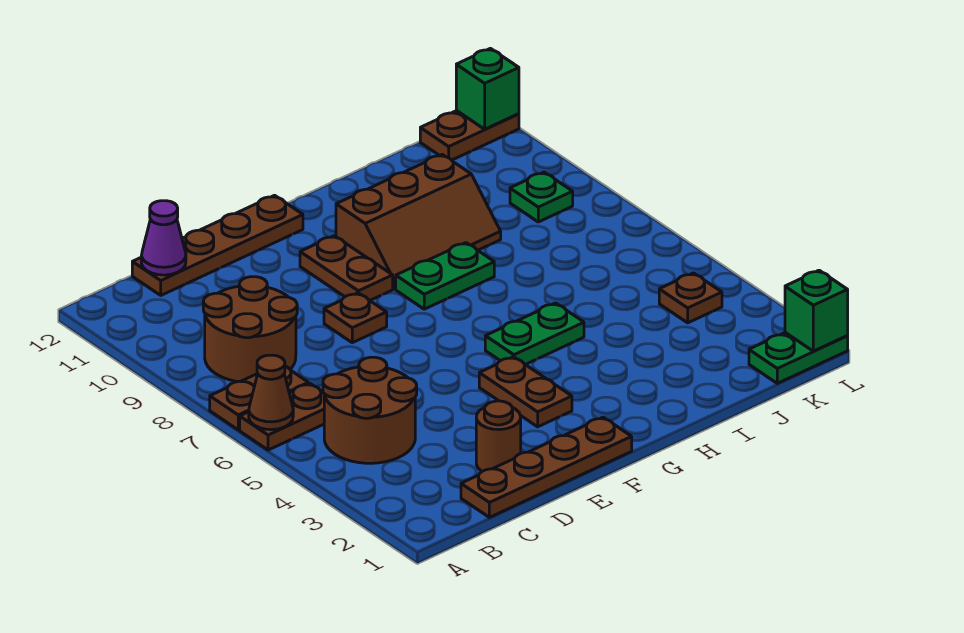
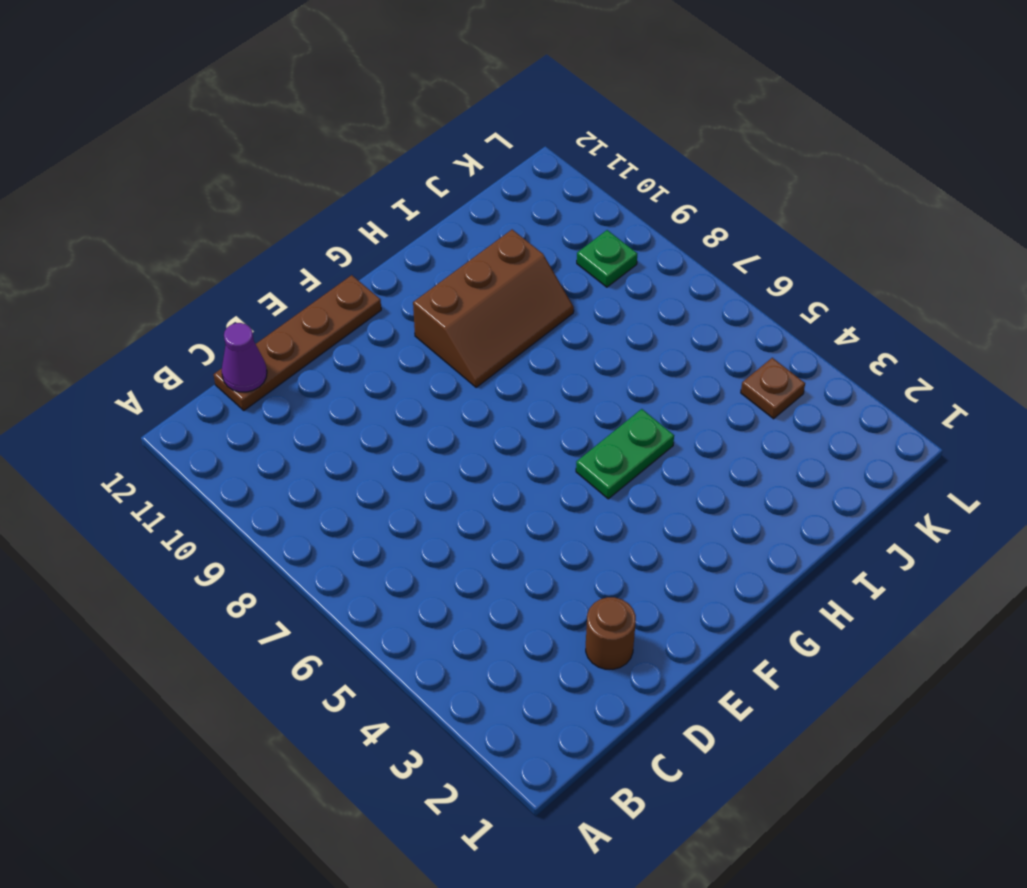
none -> brown plate A6:B6 level 1
none -> brown plate A7:B7 level 1
none -> brown round brick B4:C5 level 1

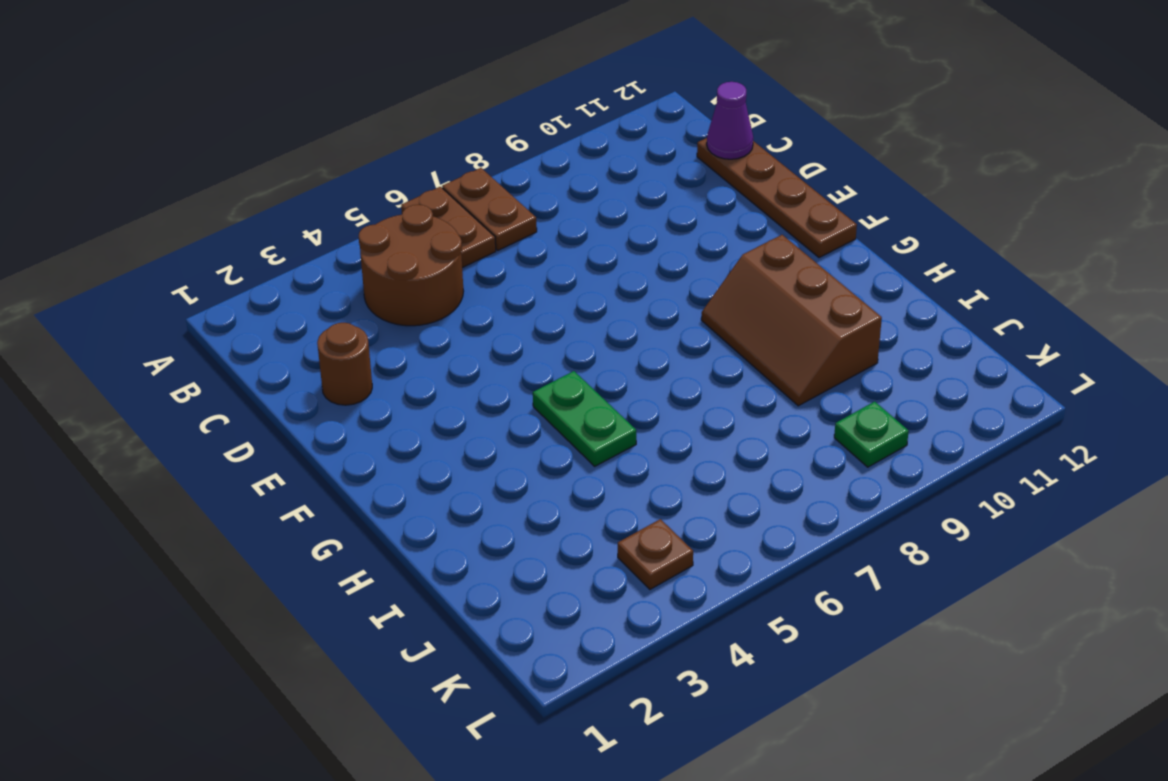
none -> brown round brick B8:C9 level 1
none -> brown plate C1:F1 level 1
none -> brown plate E8 level 1

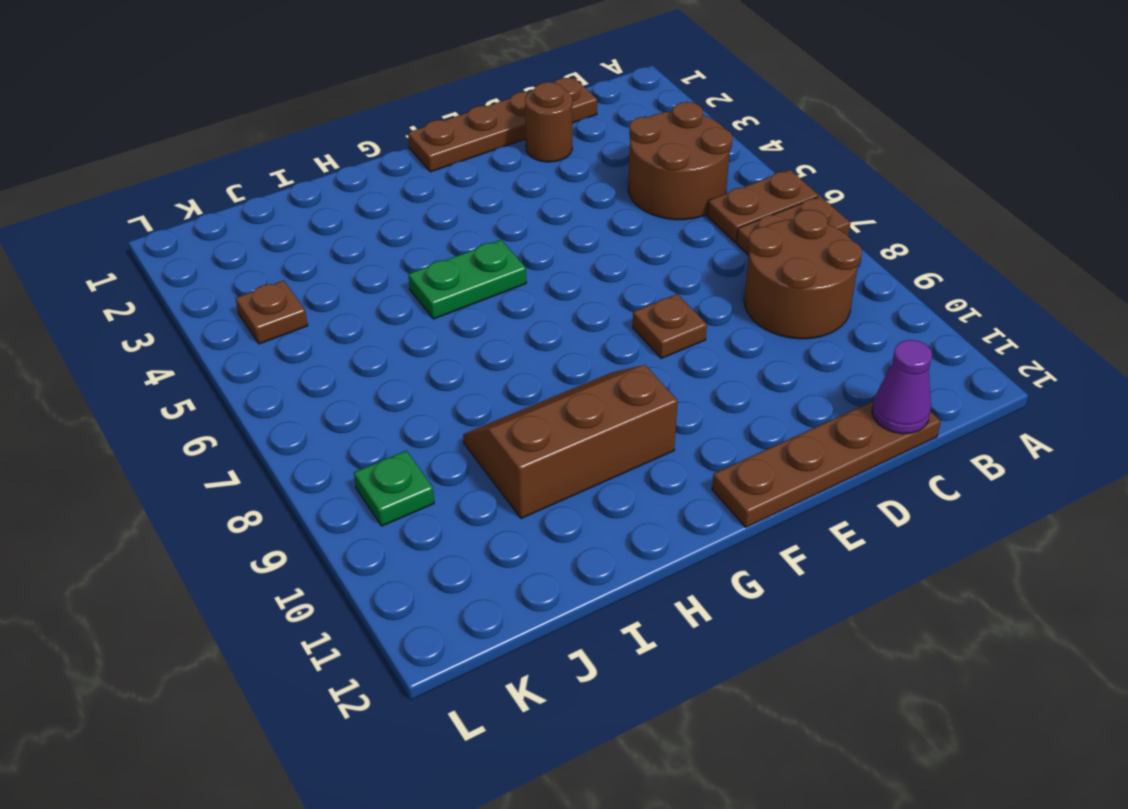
none -> brown plate F3:F4 level 1
none -> brown plate F9:F10 level 1
none -> green plate G8:H8 level 1

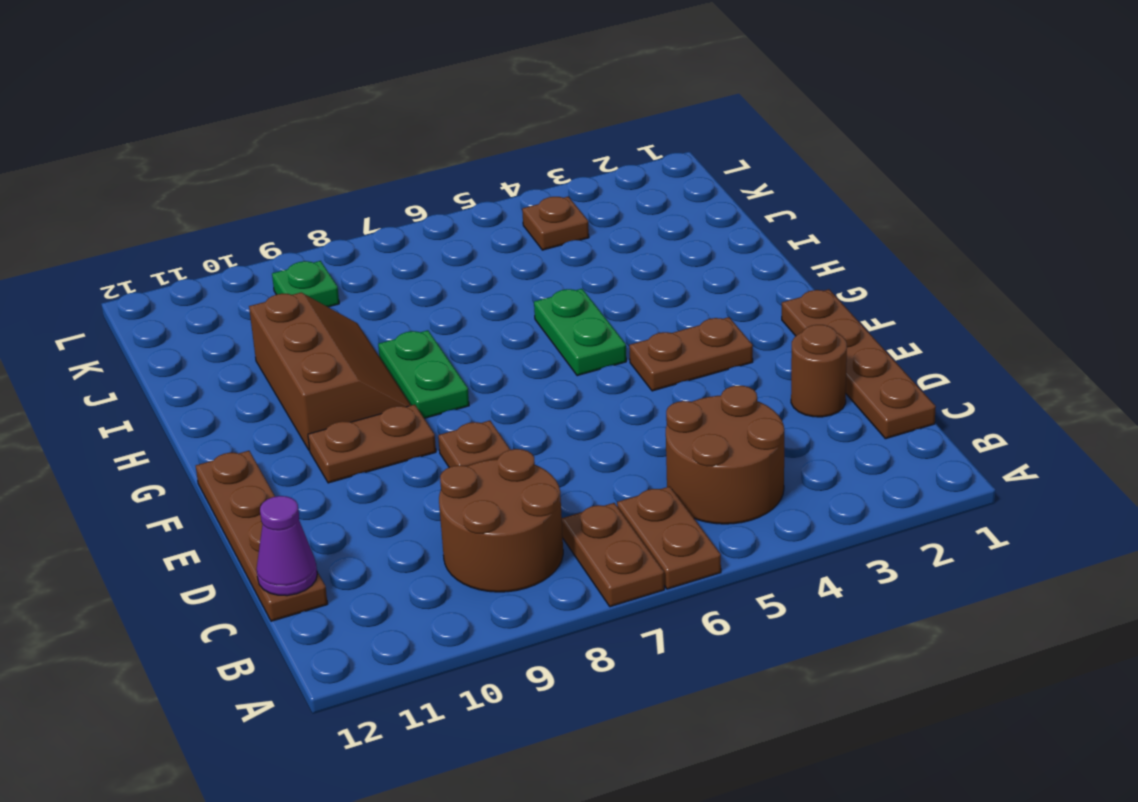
none -> green plate K1:L1 level 1
none -> brown plate K12:L12 level 1
none -> brown cone A6 level 2

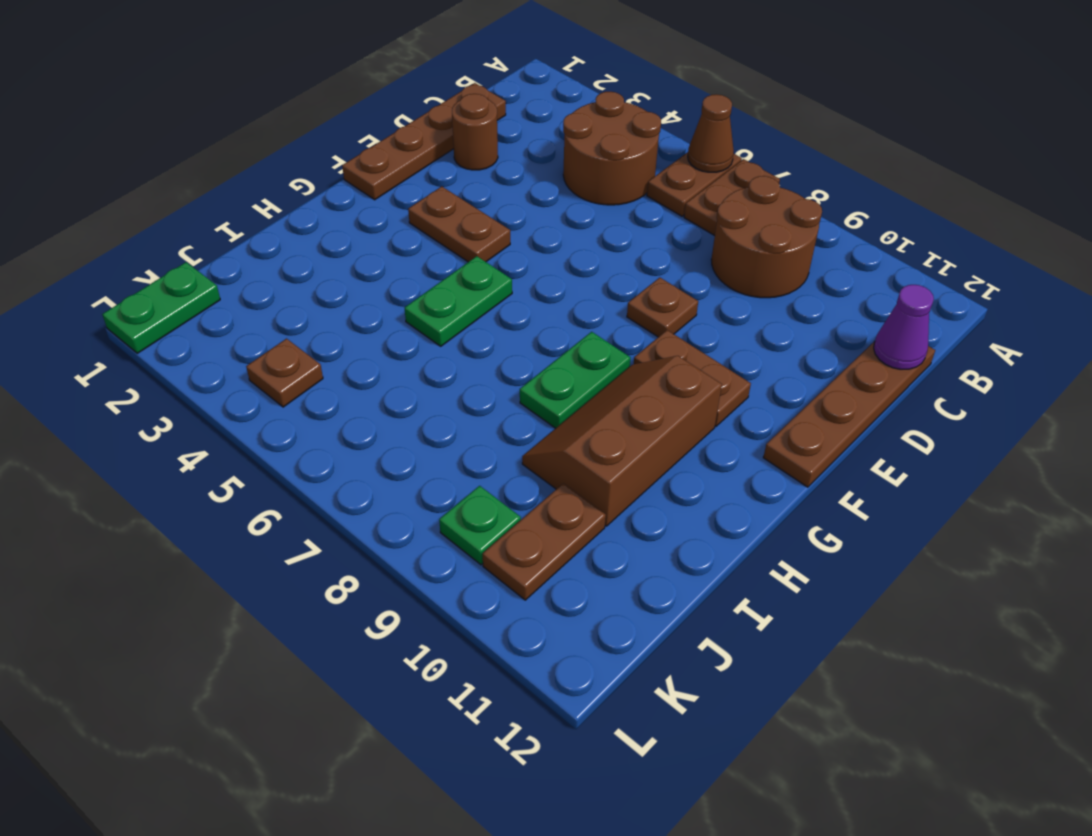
brown plate J10:K10 level 1 -> brown plate K12:L12 level 1
none -> green brick L1 level 2
none -> green brick L12 level 2

